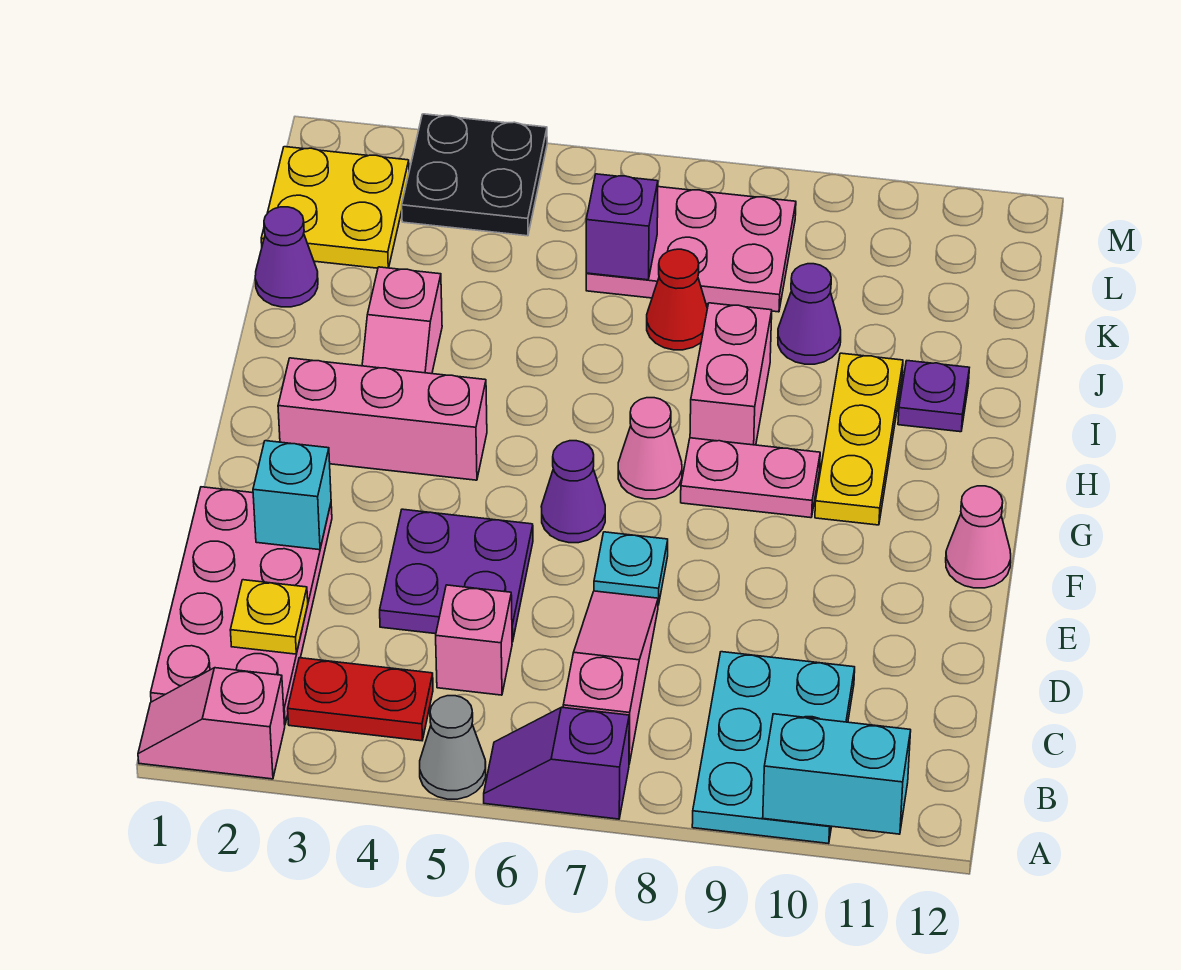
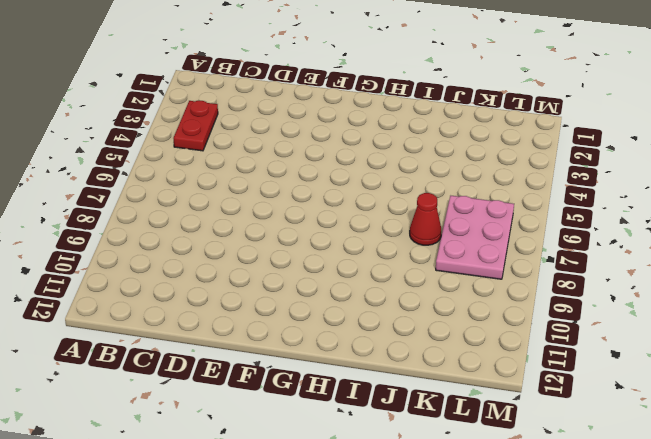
none -> pink slope A1:A2 level 1 top 2
none -> grey cone A5 level 1
none -> purple slope A6:A7 level 1 top 7

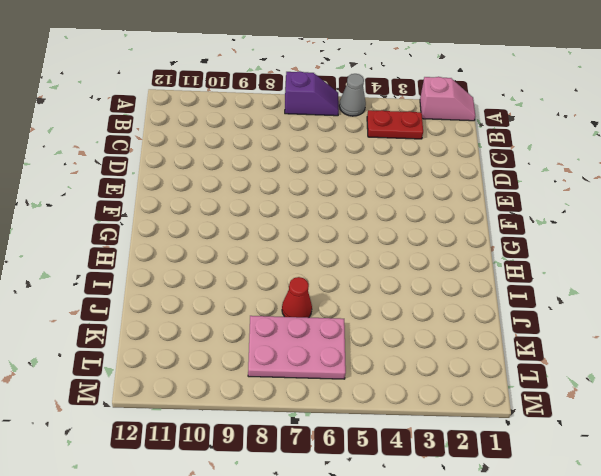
none -> cyan plate A9:C10 level 1
none -> pink plate B1:E2 level 1
none -> pink slope B7:D7 level 1 top B

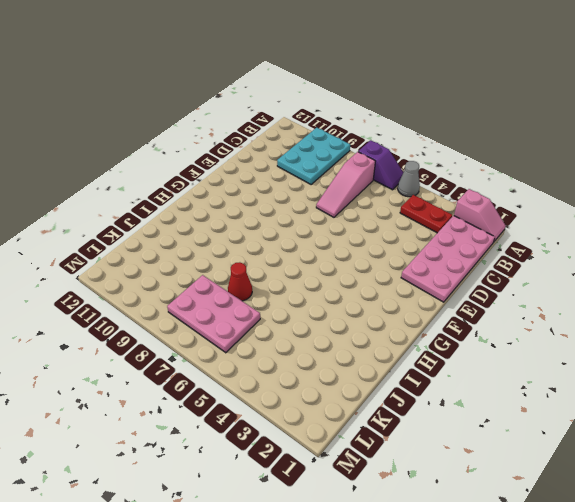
none -> pink brick C5 level 1
none -> purple plate D4:E5 level 1
none -> cyan plate E7 level 1

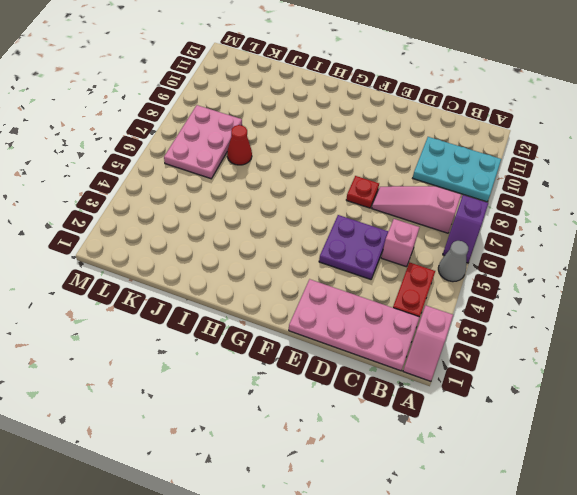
red plate E7 level 1 -> cyan plate E7 level 1
none -> purple cone F6 level 1
none -> pink cone F12 level 1
none -> pink brick G2:G4 level 1

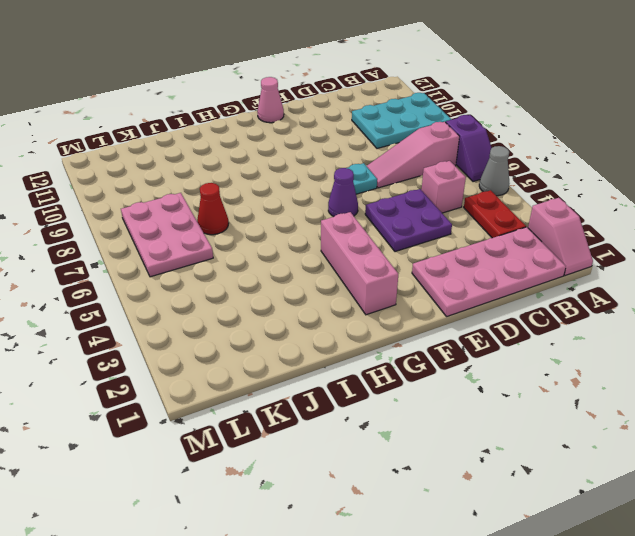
none -> pink cone G7 level 1
none -> pink plate G8:G9 level 1
none -> yellow plate G10:I10 level 1

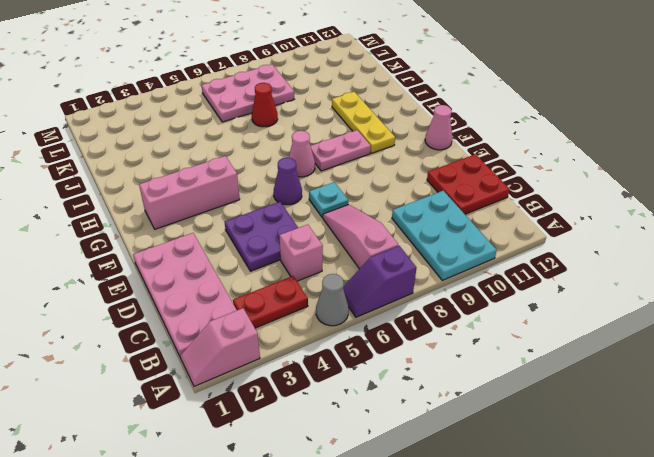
red plate C11:D12 level 1 -> none
none -> pink slope H3:I3 level 1 top I
none -> pink brick H8:I8 level 1
none -> purple plate I11 level 1

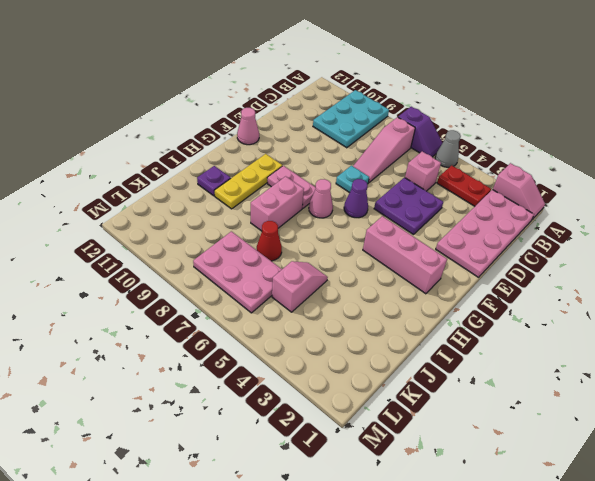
pink slope J5:K5 level 1 top K -> pink slope H3:I3 level 1 top I
none -> purple cone J1 level 1
none -> purple cone J9 level 1
none -> yellow plate K1:L2 level 1

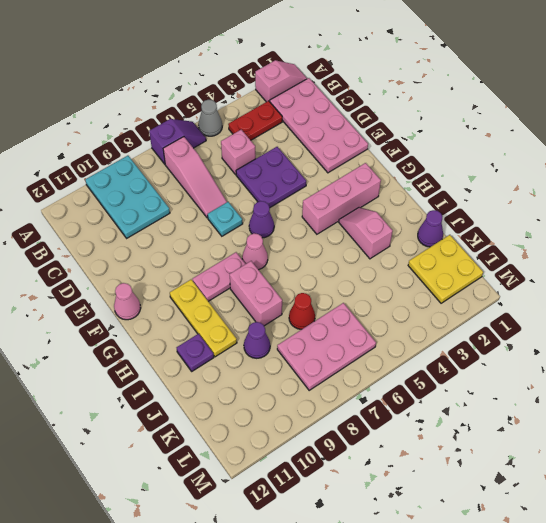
none -> black plate L3:M4 level 1
none -> cyan brick A10:A11 level 2
none -> yellow plate C2 level 2

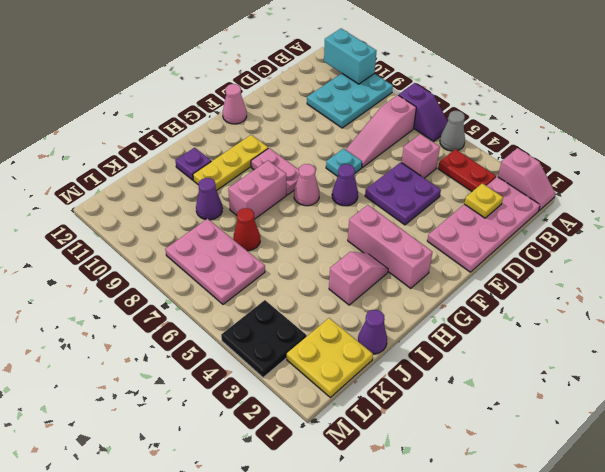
none -> cyan brick E2 level 2
none -> purple brick K6 level 2

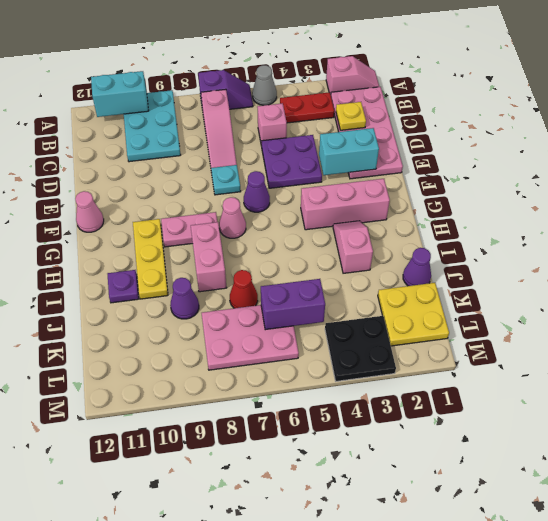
cyan brick E2:E3 level 2 -> cyan brick E2 level 2
purple brick K5:K6 level 2 -> purple brick K6 level 2

